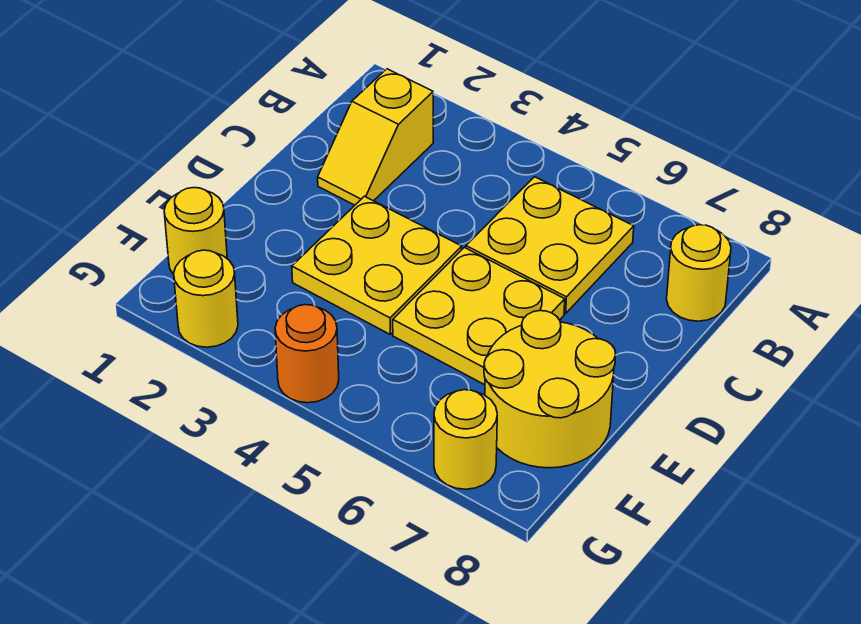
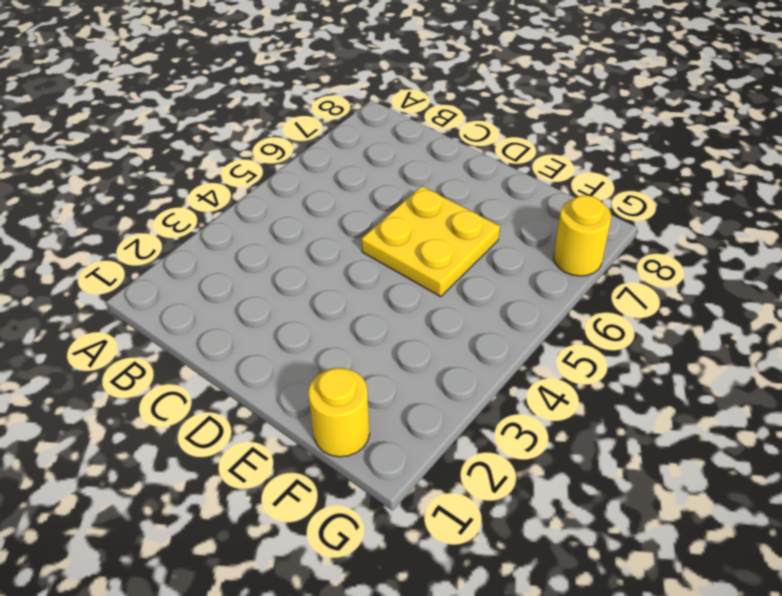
none -> yellow slope B2:C2 level 1 top B
none -> yellow plate B5:C6 level 1

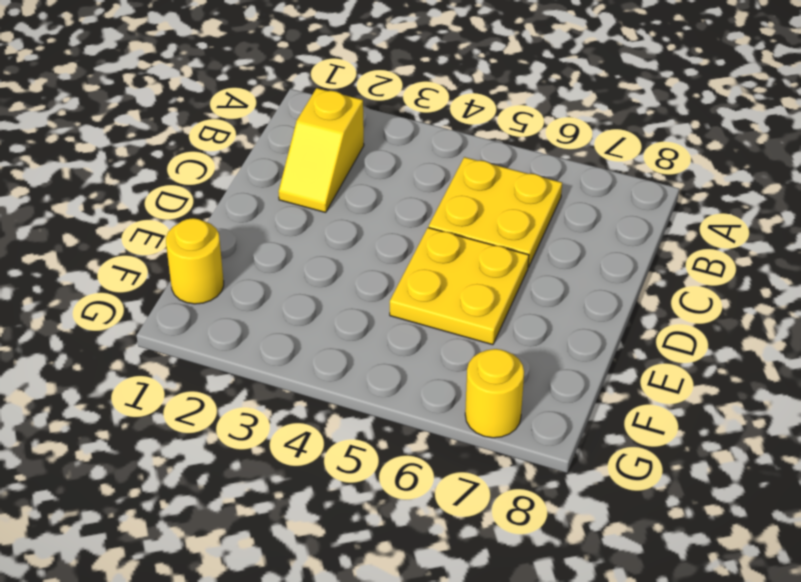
none -> yellow round brick B8 level 1
none -> yellow plate D3:E4 level 1

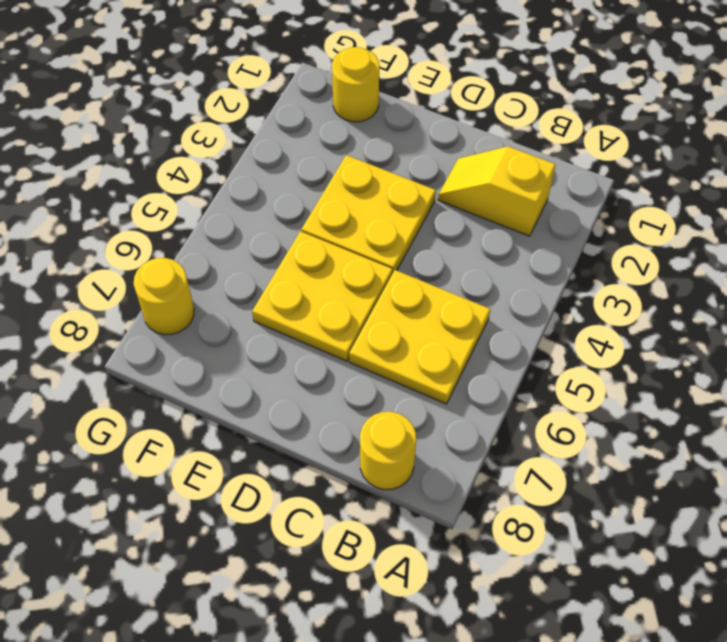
none -> yellow round brick E7:F8 level 1
none -> yellow round brick G2 level 1

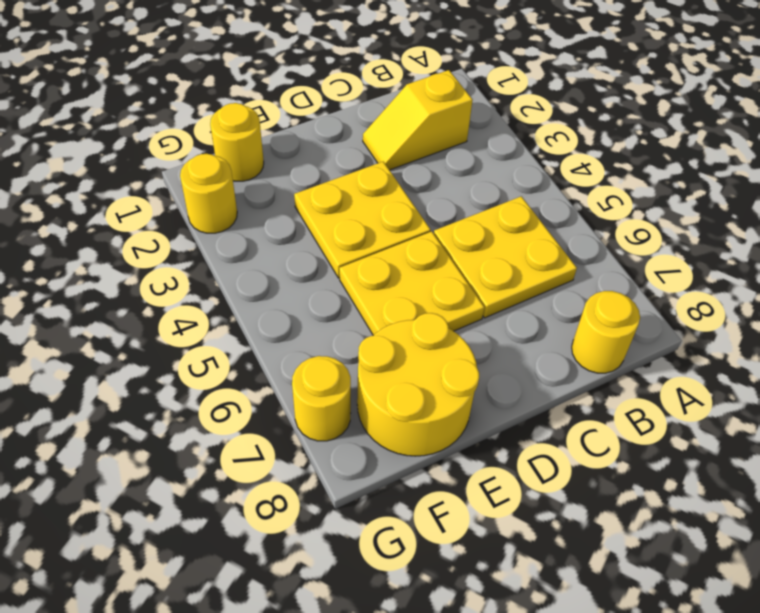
none -> orange round brick G4 level 1

